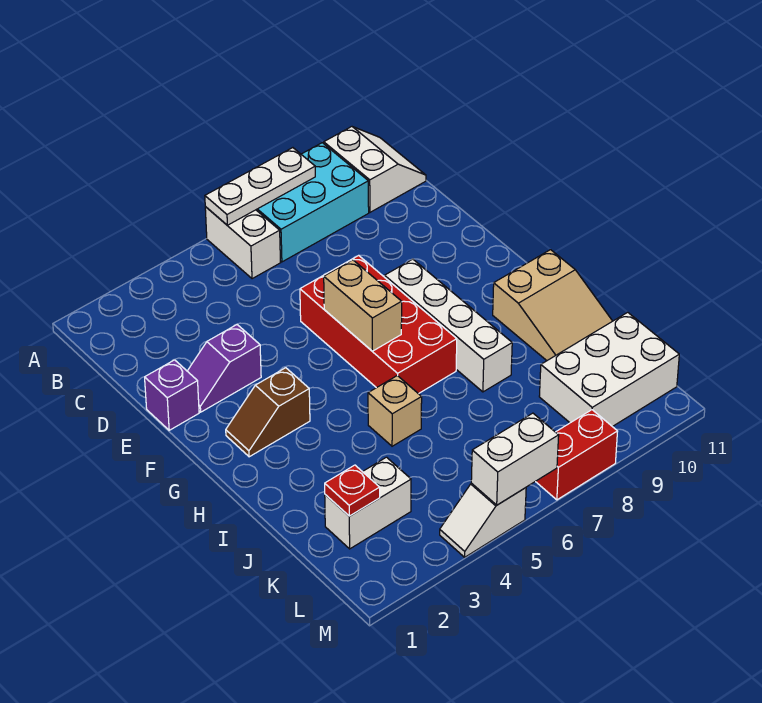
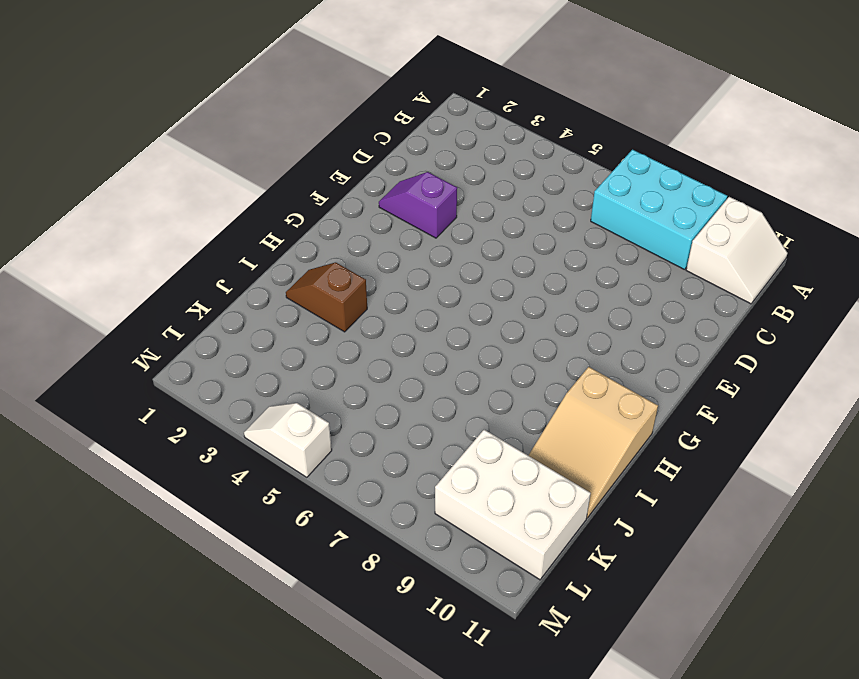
brown slope I2:I3 level 1 top 3 -> brown slope G2:G3 level 1 top 3
none -> white brick A6:B6 level 1
none -> purple brick E1 level 1
none -> red brick E6:H7 level 1

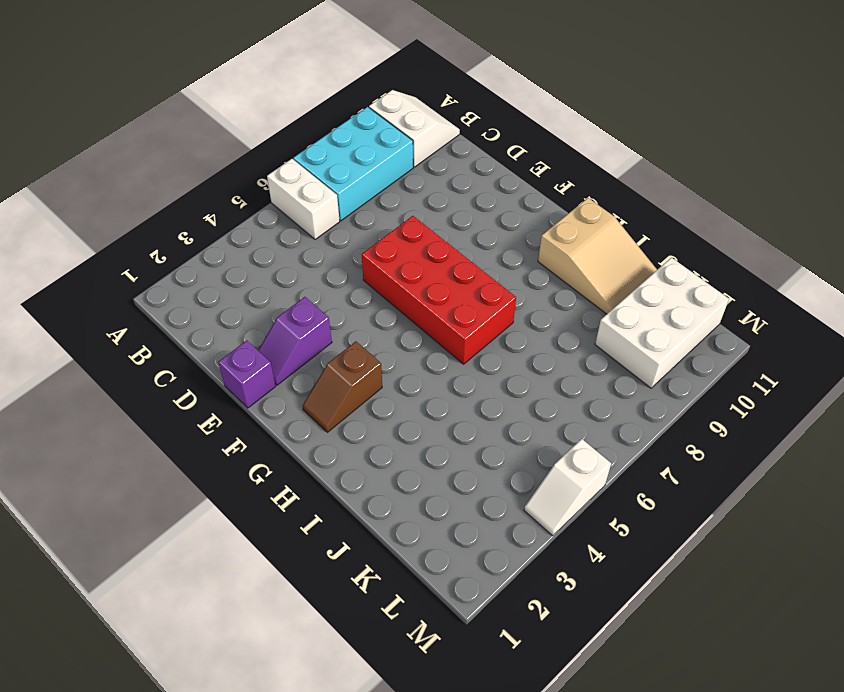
none -> white brick F8:I8 level 1
none -> tan brick I5 level 1
none -> white brick K2:K3 level 1

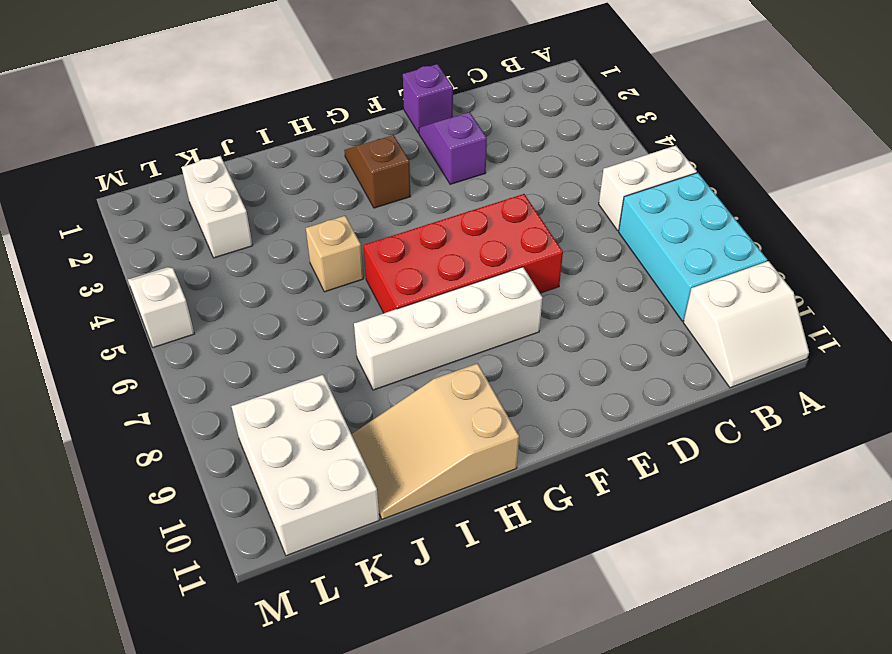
none -> red brick M7:M8 level 1
none -> white plate A6:A8 level 2
none -> tan brick F6:G6 level 2

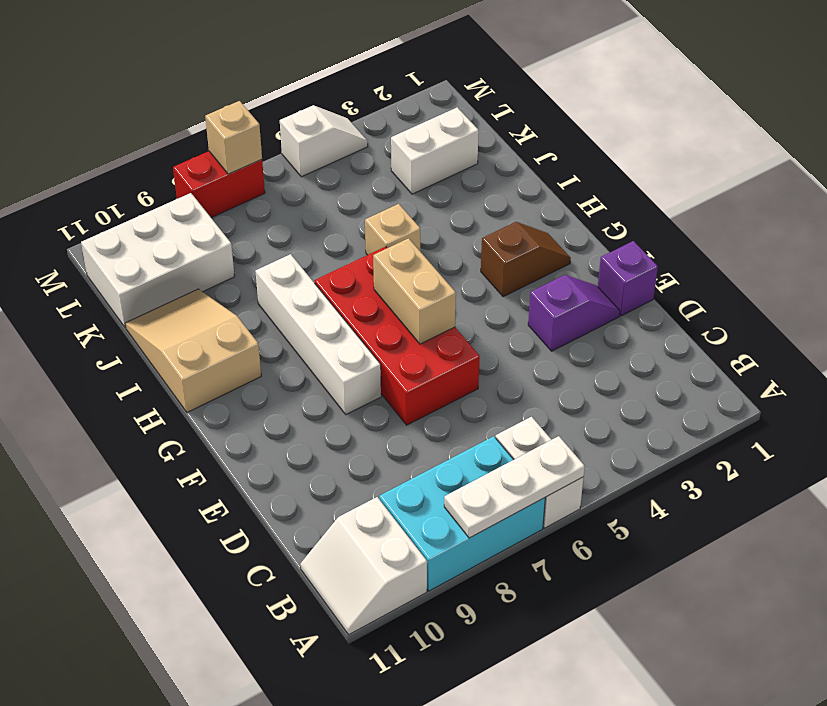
tan brick M7 level 2 -> none
none -> red plate K2 level 2
none -> white brick M5:M6 level 2

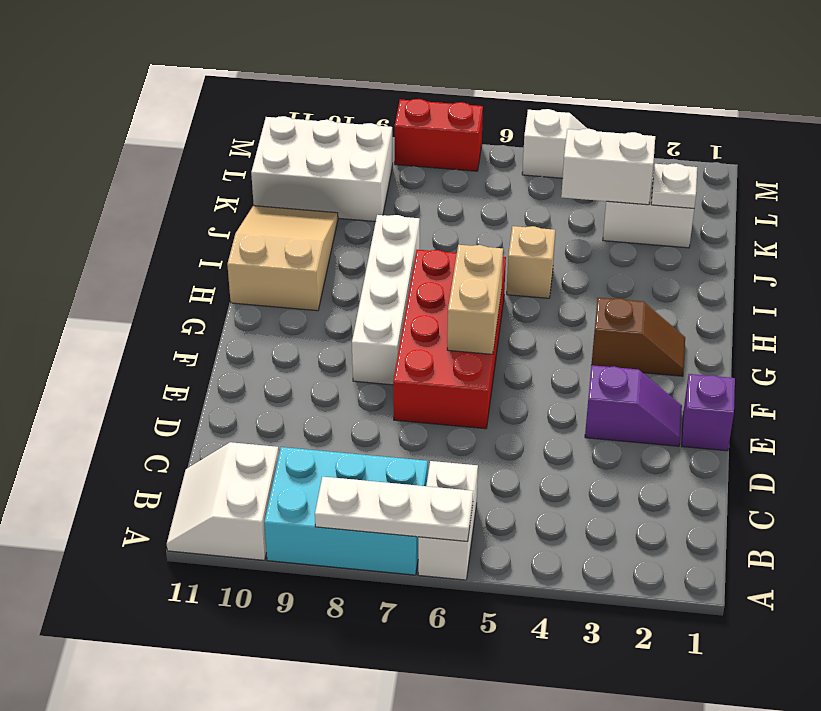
white plate K2 level 2 -> red plate K2 level 2
white brick K3:K4 level 2 -> white brick M5:M6 level 2

